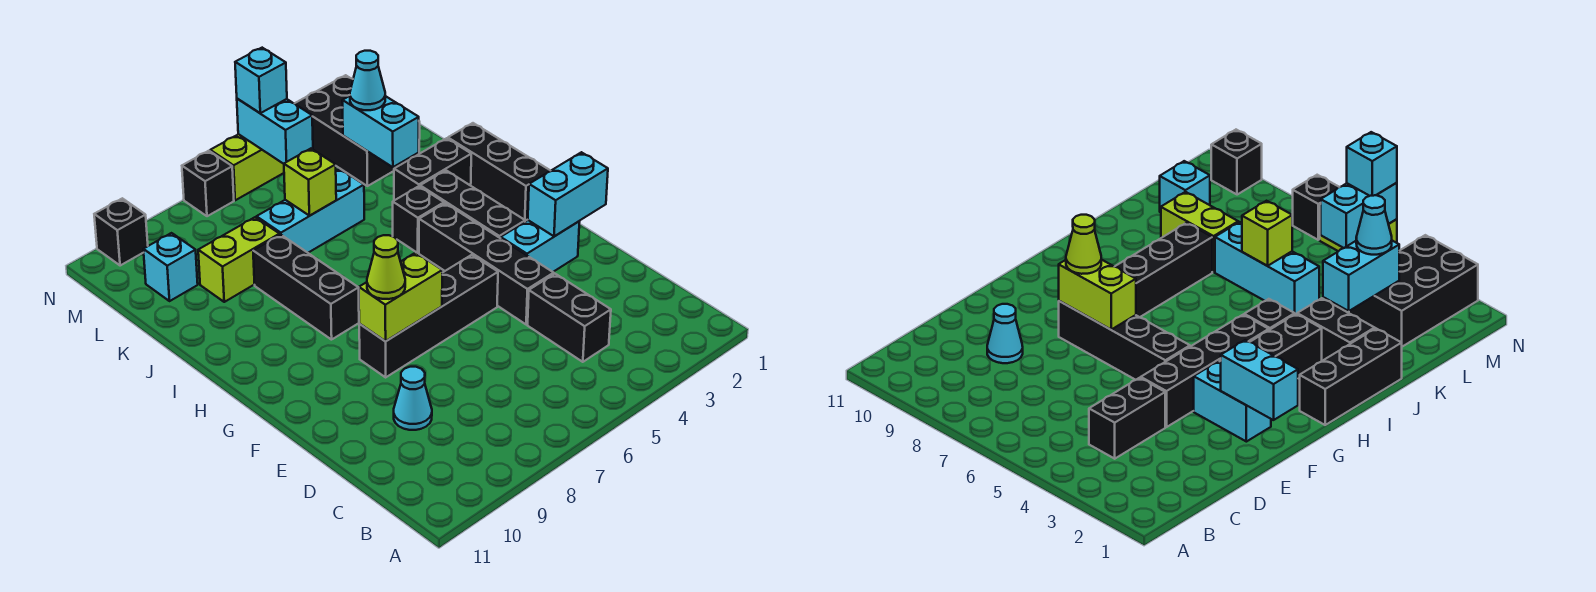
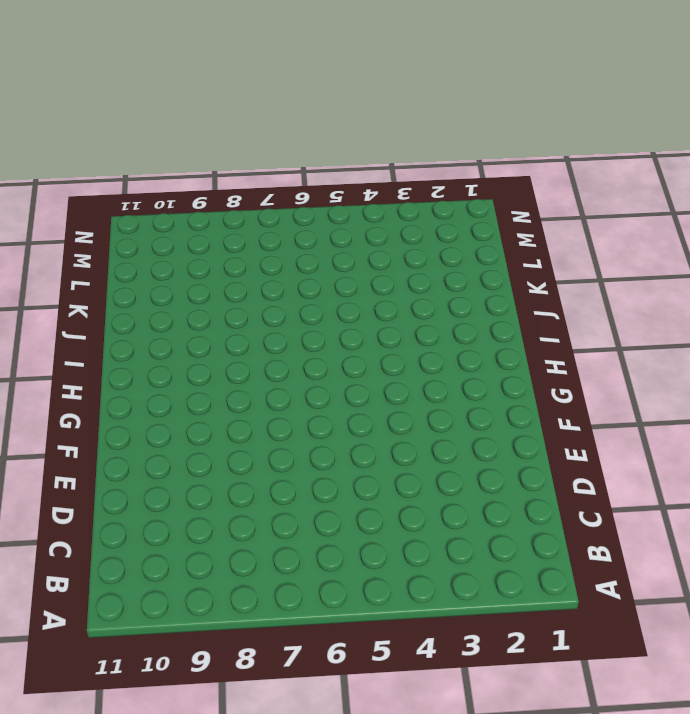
none -> black brick C4:D4 level 1
none -> cyan cone D9 level 1
none -> black brick E4:H4 level 1

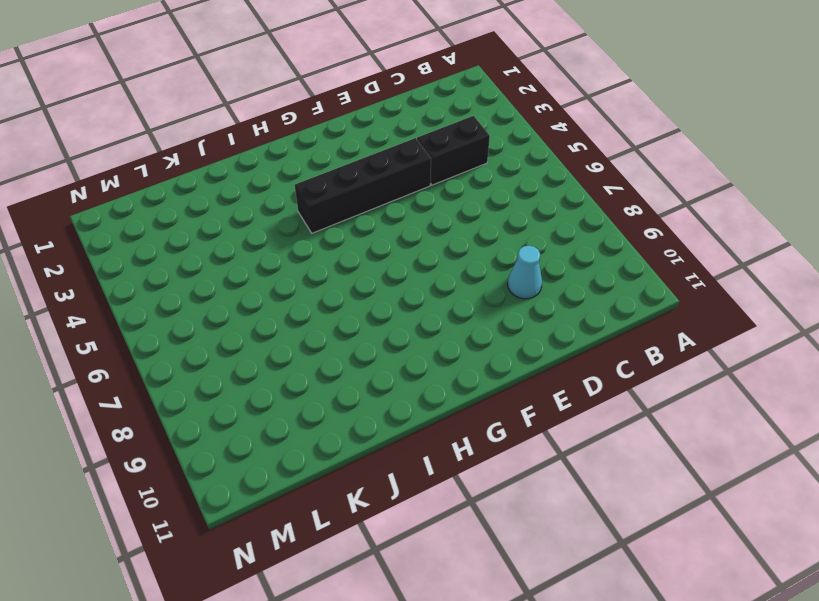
none -> cyan brick F2:F3 level 1
none -> black brick F5:F8 level 1
none -> black brick G3:I3 level 1

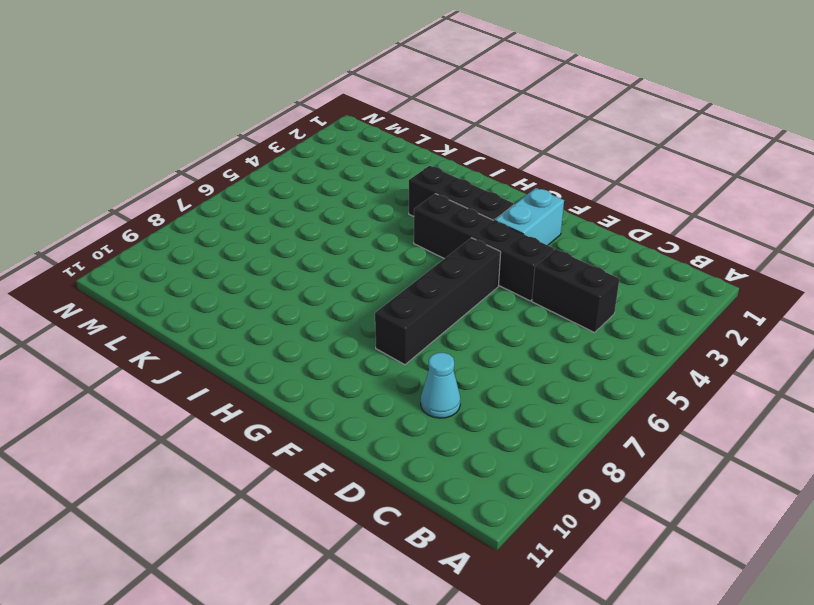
none -> black brick H1:J1 level 1
none -> black brick H8:J8 level 1
none -> black brick I4 level 1

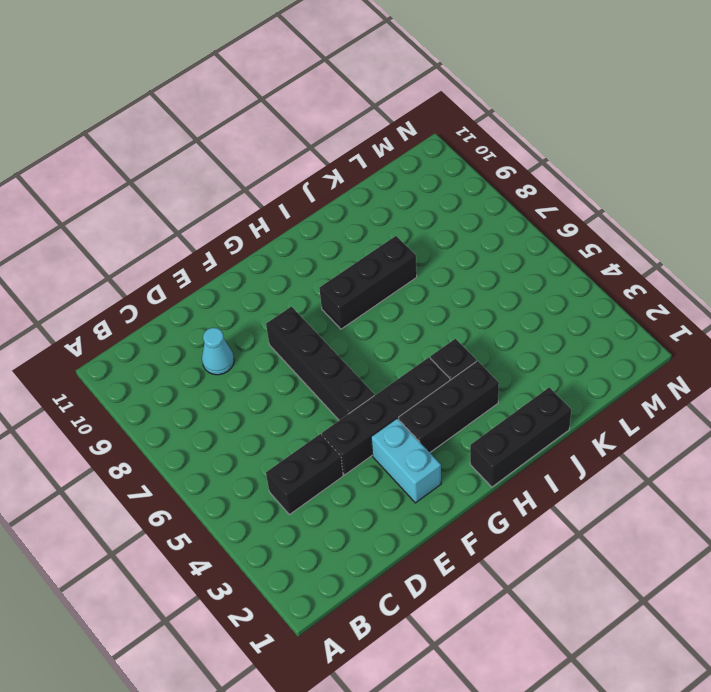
none -> black brick J2:J3 level 1
none -> cyan brick K5:K7 level 1
none -> lime brick K8:K9 level 1

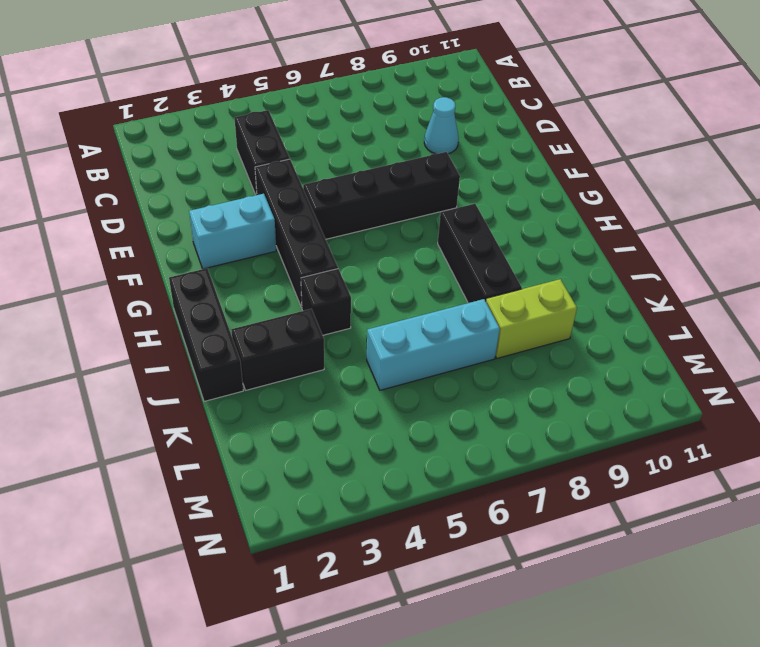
none -> black brick G3:I3 level 1
none -> black brick L2:N3 level 1
none -> cyan brick L10 level 1

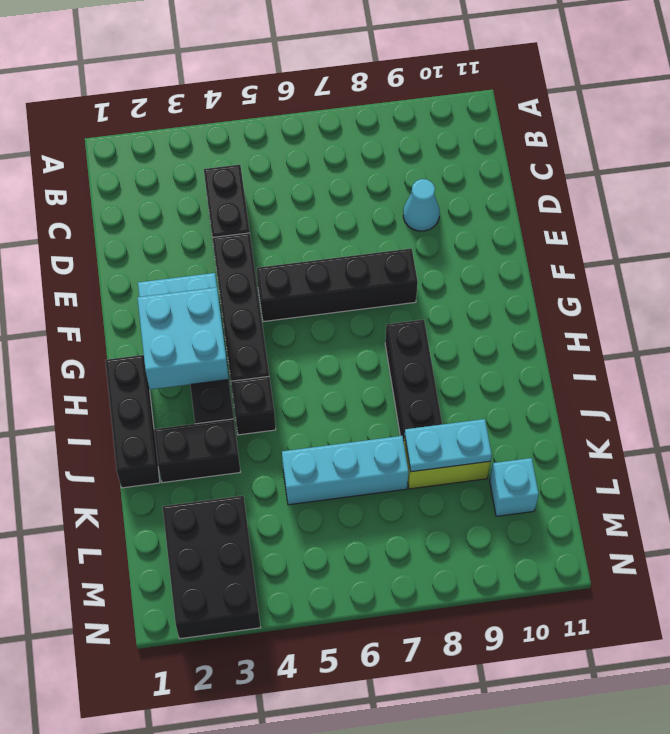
cyan brick G2:H3 level 2 -> none
cyan plate K8:K9 level 2 -> none
none -> lime brick N5:N6 level 1
none -> black brick N7 level 1
none -> black brick N10 level 1

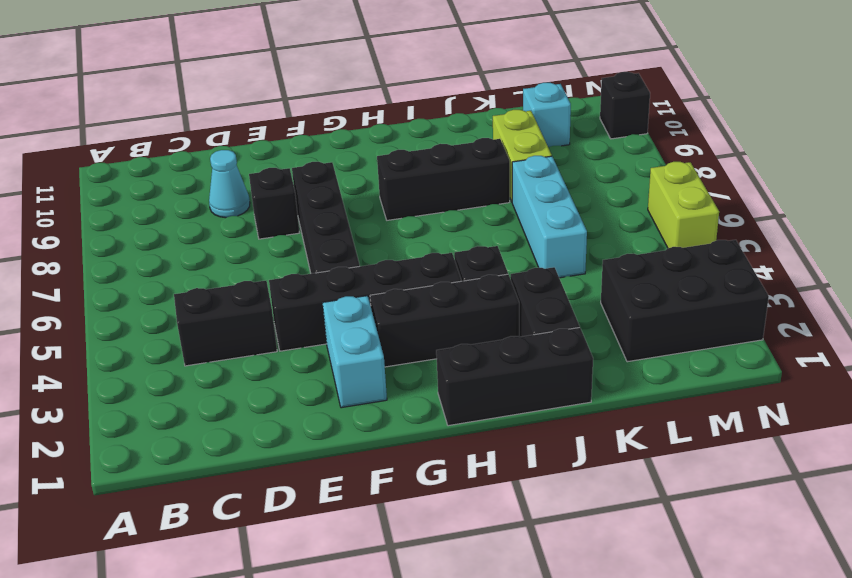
black brick E8 level 1 -> black brick N7 level 1
none -> cyan brick F1:F2 level 2
none -> lime brick F7:F8 level 2
none -> cyan brick K3:L3 level 2

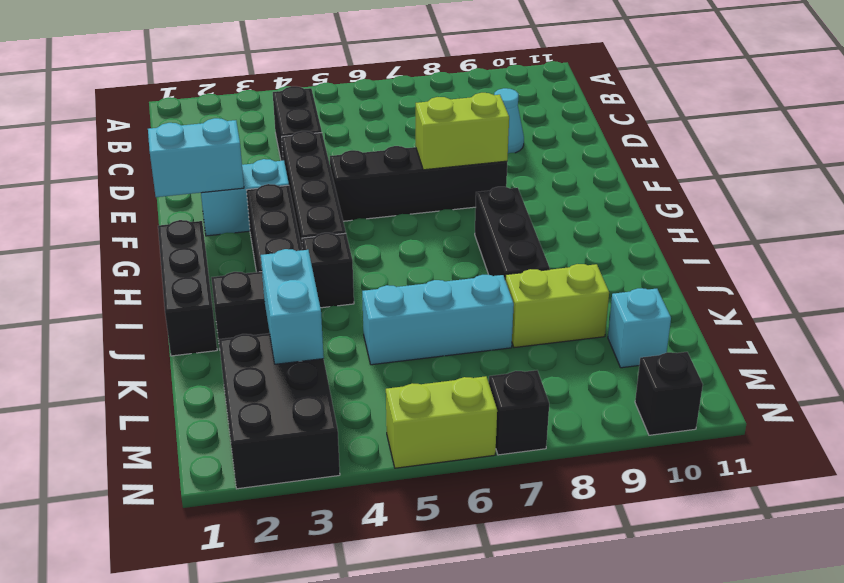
none -> lime brick K6 level 2
none -> cyan brick M5:N5 level 2
none -> lime cone F8 level 3

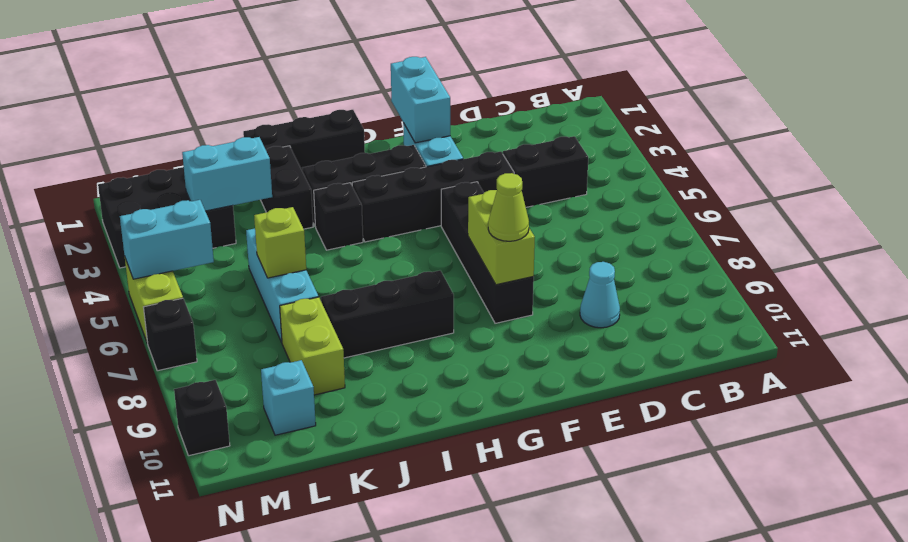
none -> cyan cone L3 level 3
none -> cyan brick N5 level 3

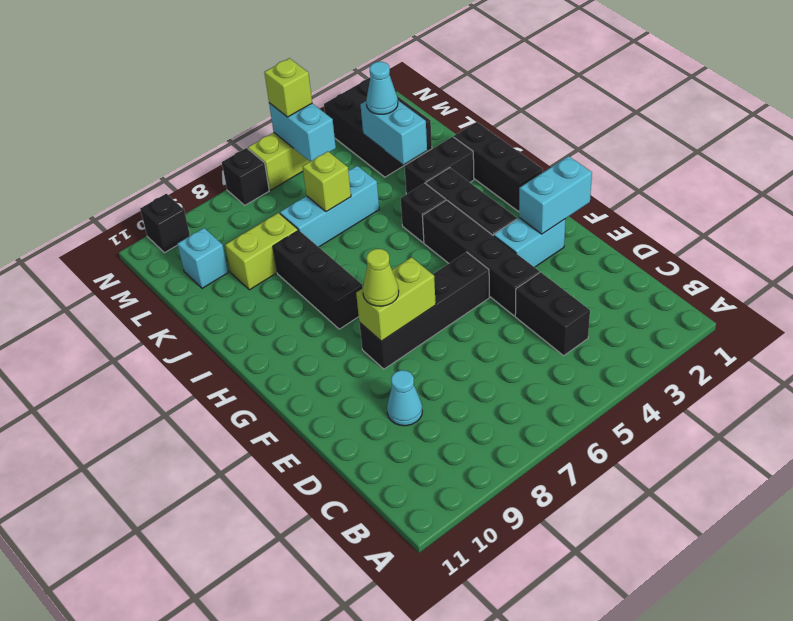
lime brick N5 level 3 -> cyan brick N5 level 3

